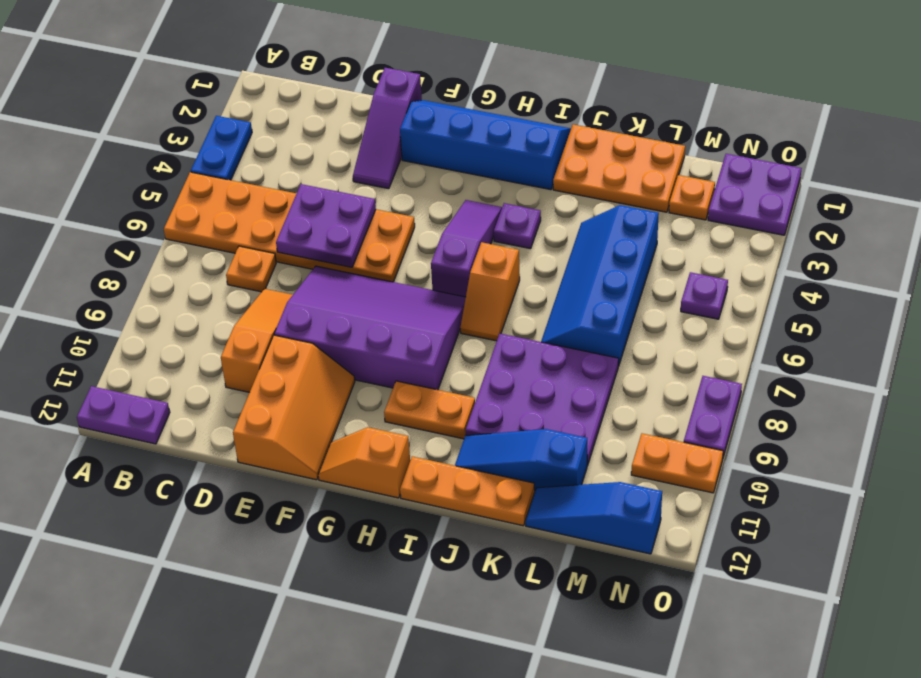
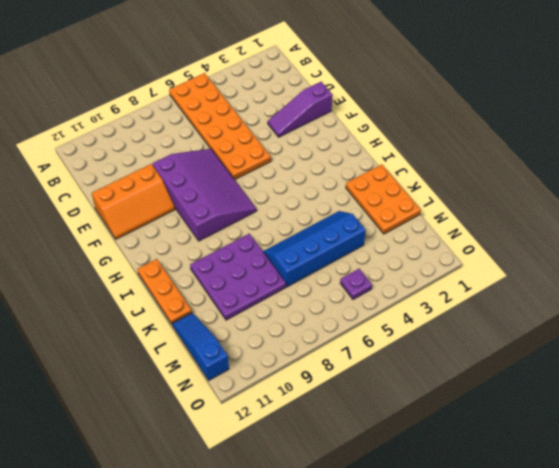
none -> blue plate A3:A4 level 1
none -> purple plate A12:B12 level 1
none -> orange plate C7 level 1

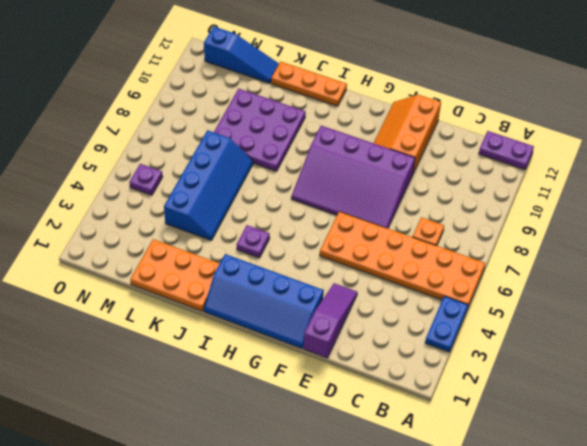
none -> orange slope D8:D10 level 1 top 10
none -> orange slope G12:H12 level 1 top H
none -> purple slope H4:H6 level 1 top 6

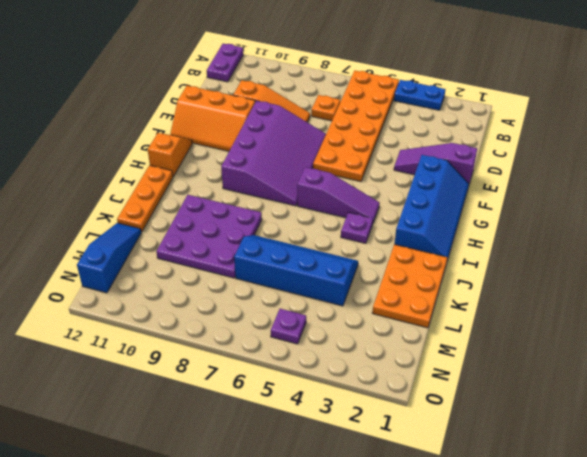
none -> orange plate H10:I10 level 1
none -> orange slope I6:I7 level 1 top 6
none -> blue slope J11:L11 level 1 top L

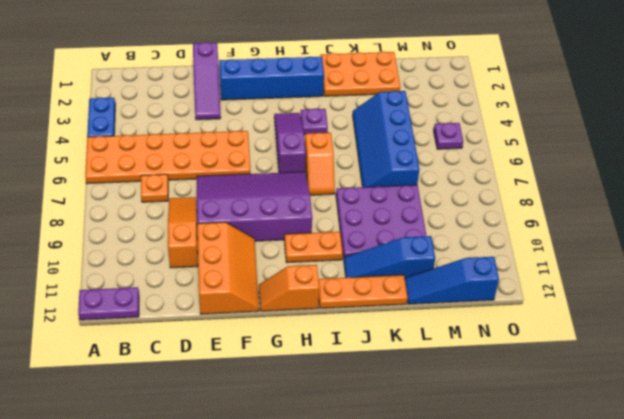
none -> orange plate M2 level 1
none -> purple plate N1:O2 level 1
none -> orange plate N10:O10 level 1

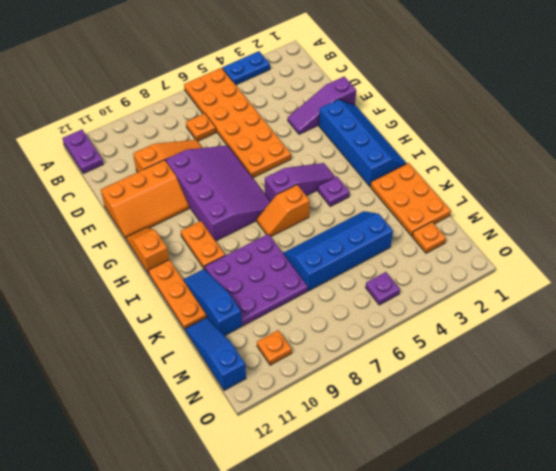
orange plate N10 level 1 -> orange plate N10:O10 level 1
none -> purple plate N1:O2 level 1
none -> purple plate O8:O9 level 1
none -> purple plate D5:E6 level 2

